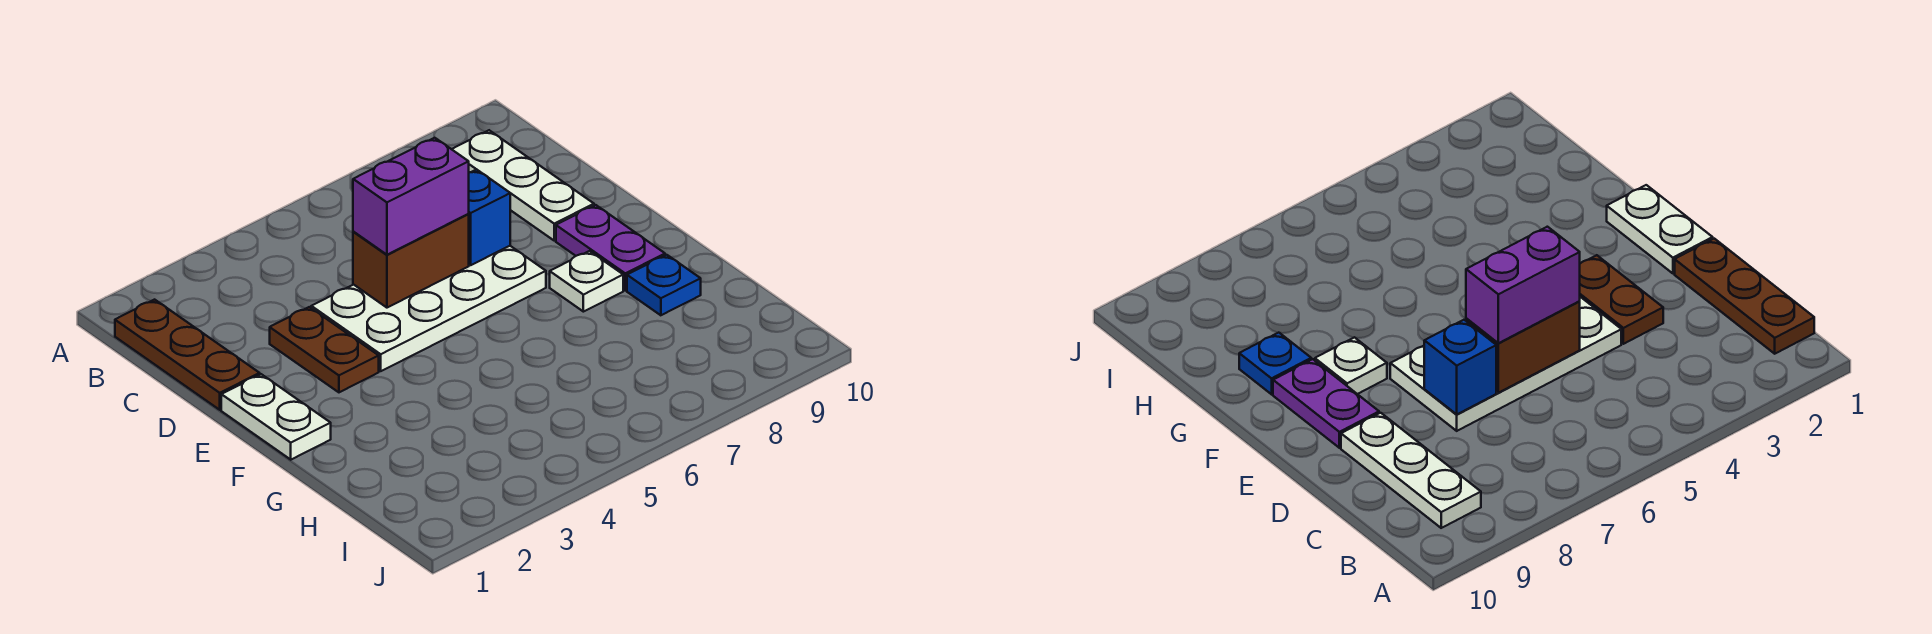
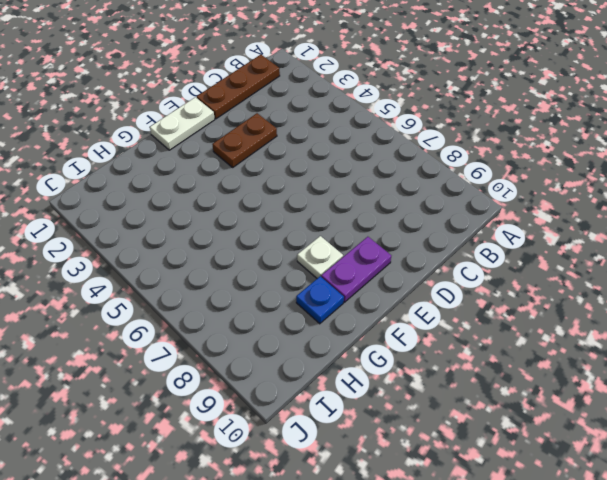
none -> white plate B9:D9 level 1
none -> white plate D4:E7 level 1

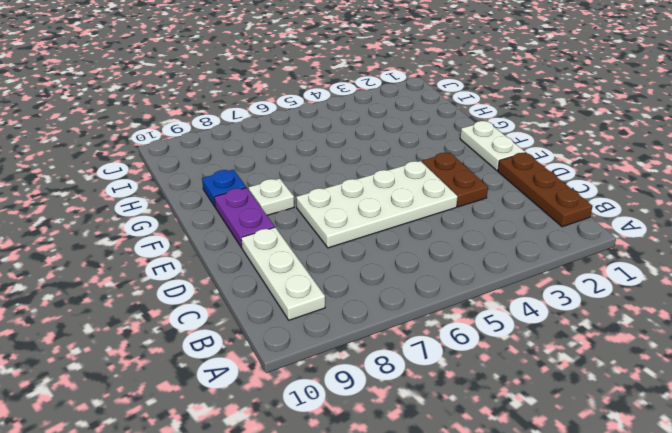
none -> brown brick D5:D6 level 2
none -> blue brick D7 level 2

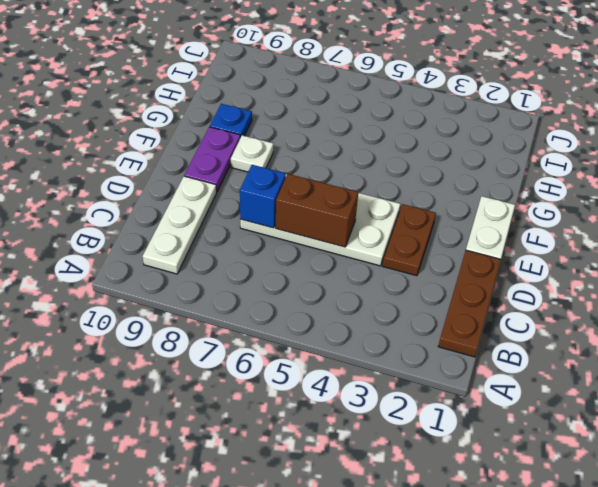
none -> purple brick D5:D6 level 3

